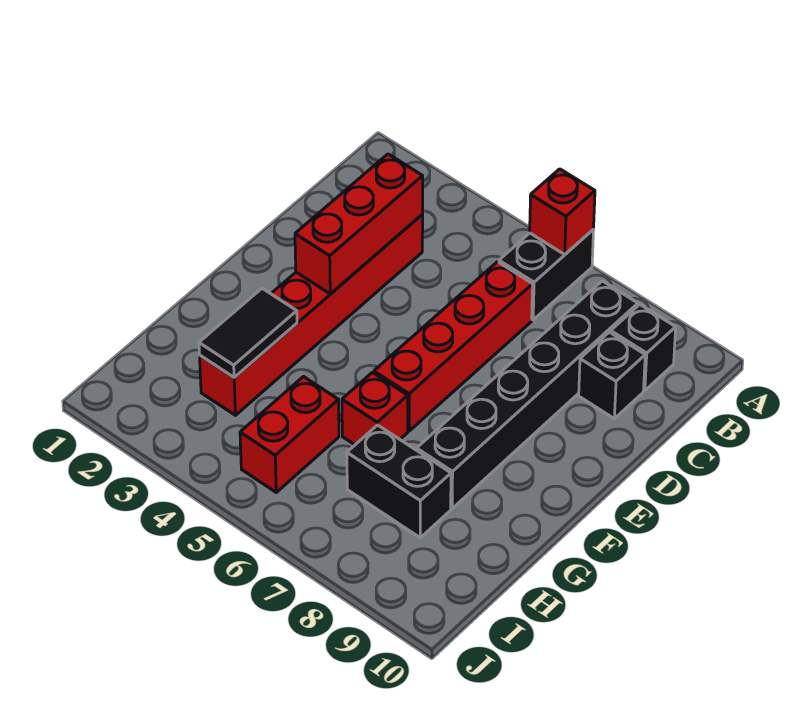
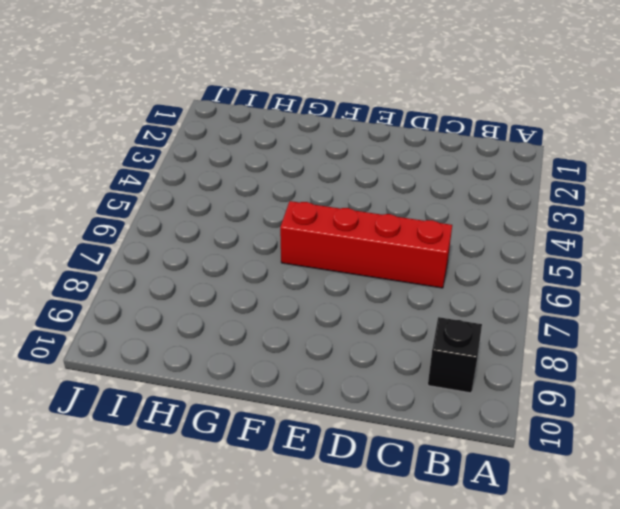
none -> black brick A6:B6 level 1
none -> black brick B8:G8 level 1
none -> red brick C3:H3 level 1

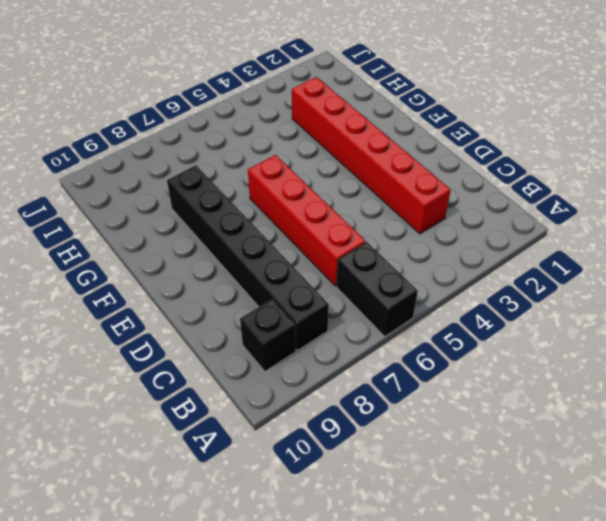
none -> black brick C9 level 1
none -> red brick G6 level 1
none -> red brick H5:I5 level 1

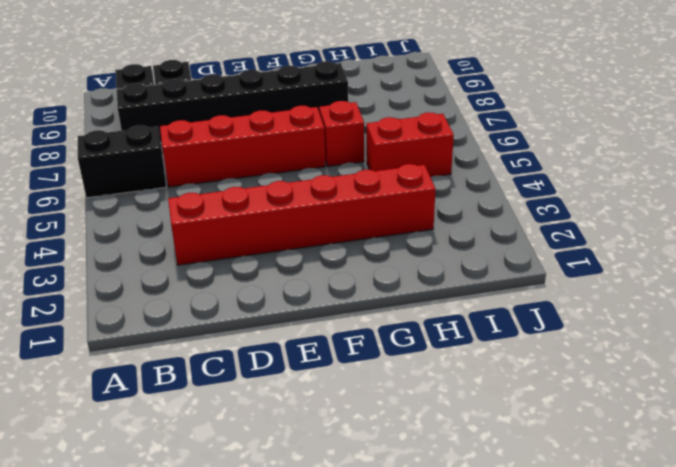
none -> black brick H7:H8 level 1
none -> red brick A6 level 2
none -> red brick C3:E3 level 2

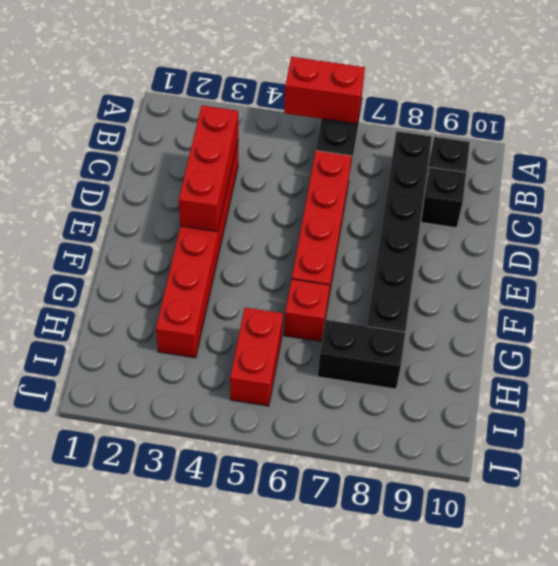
red brick A5:A6 level 2 -> red brick A6 level 2
none -> black tile G3:H3 level 2

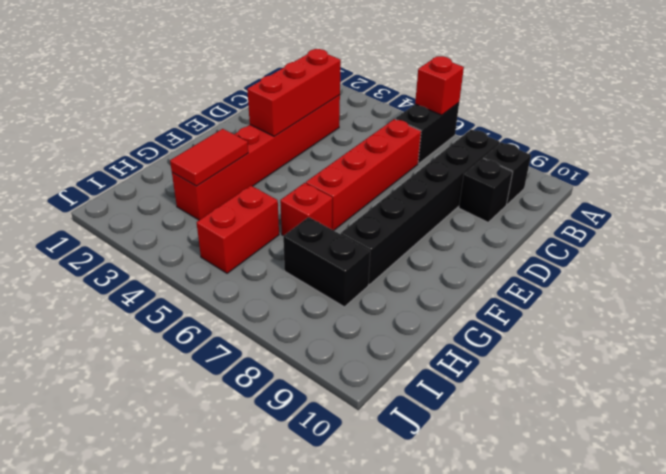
red tile G3:H3 level 2 -> black tile G3:H3 level 2

